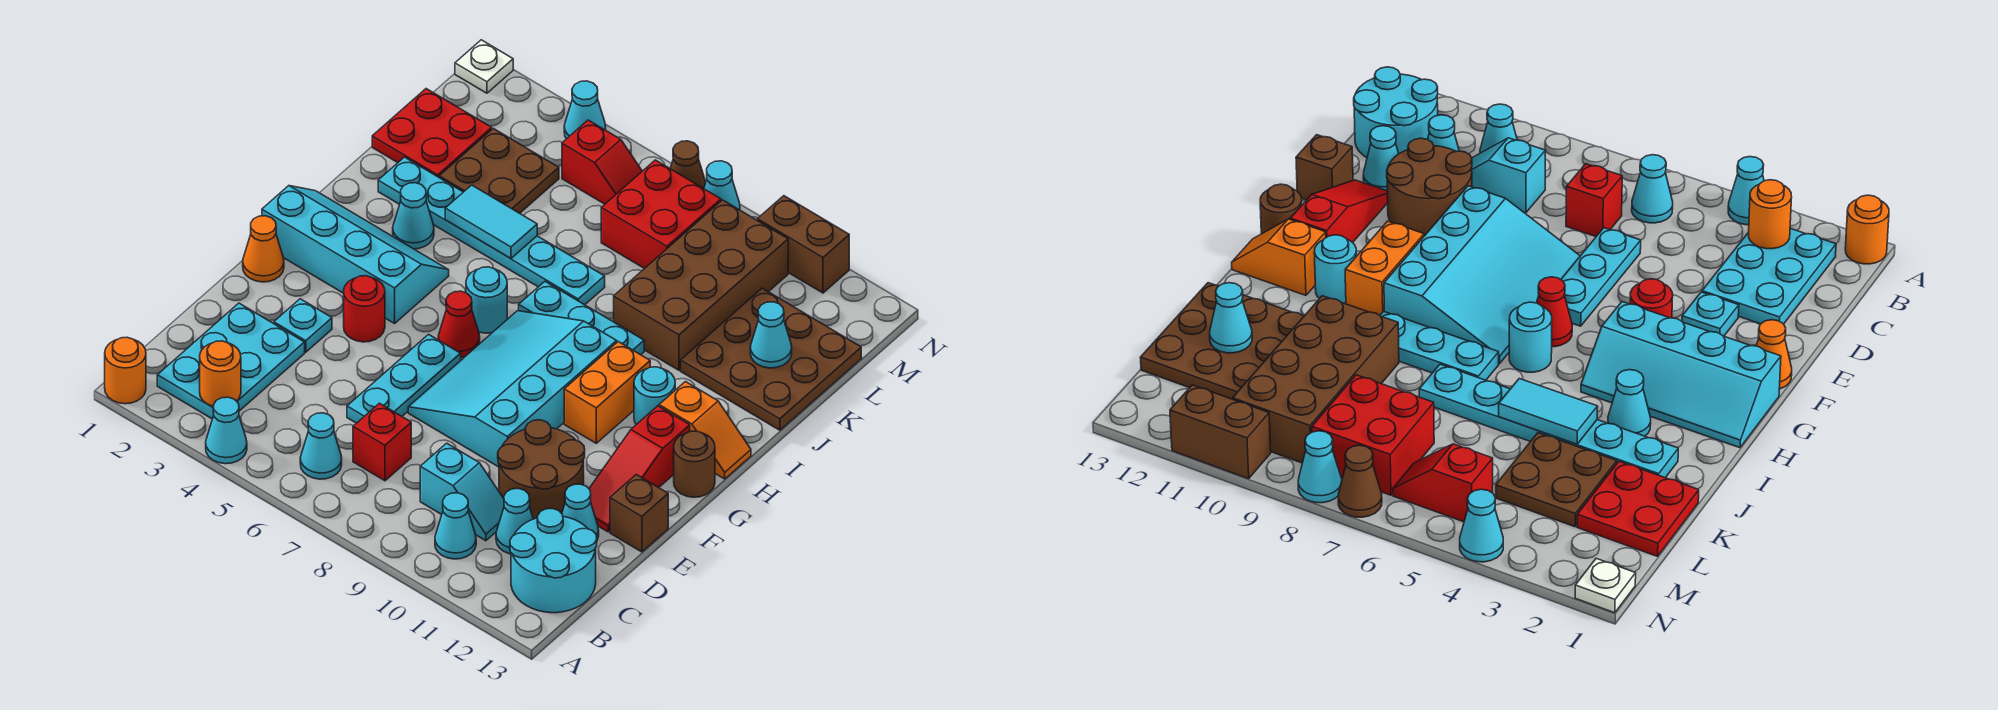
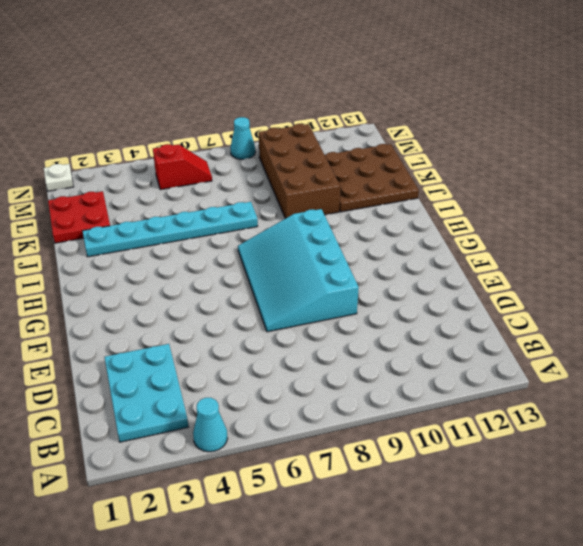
none -> orange round brick A1 level 1
none -> cyan cone B6 level 1
none -> cyan cone B10 level 1
none -> cyan round brick B12:C13 level 1

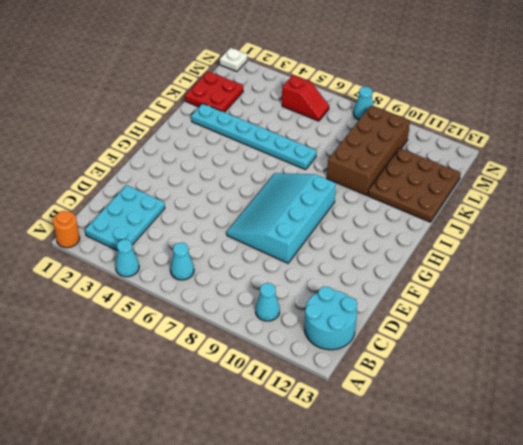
none -> red brick C7 level 1
none -> cyan slope C9:C10 level 1 top 9
none -> cyan cone C11 level 1
none -> cyan plate D6:F6 level 1

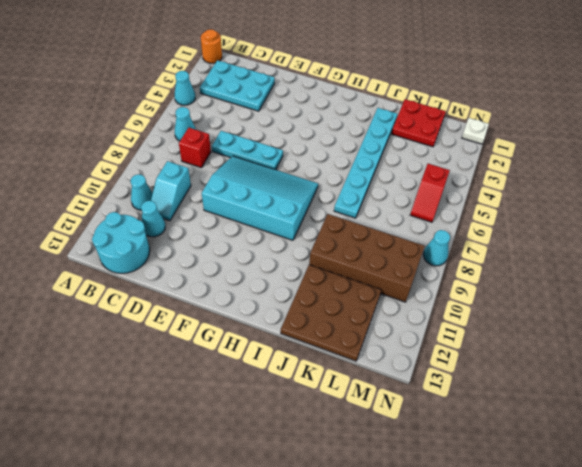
none -> brown round brick D10:E11 level 1
none -> cyan cone D12 level 1
none -> cyan plate E3 level 1
none -> red slope E12:G12 level 1 top G

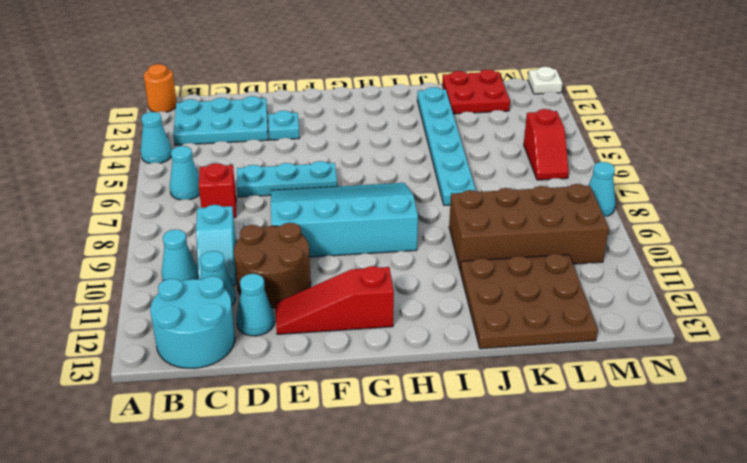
none -> brown brick E13 level 1
none -> orange cone F1 level 1
none -> red round brick F4 level 1
none -> cyan slope G1:H4 level 1 top G

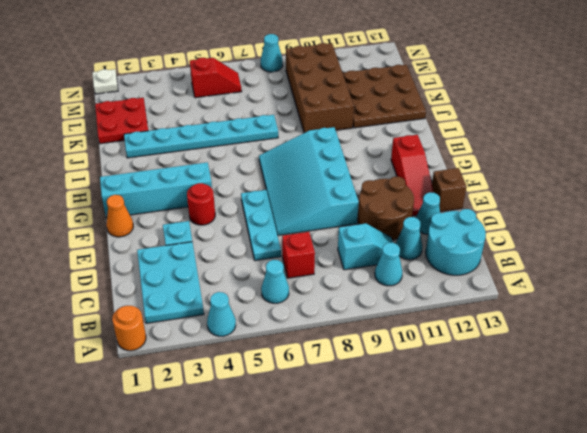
none -> red cone G6 level 1
none -> orange brick G10:H10 level 1
none -> brown round brick G13 level 1
none -> cyan round brick H6 level 1

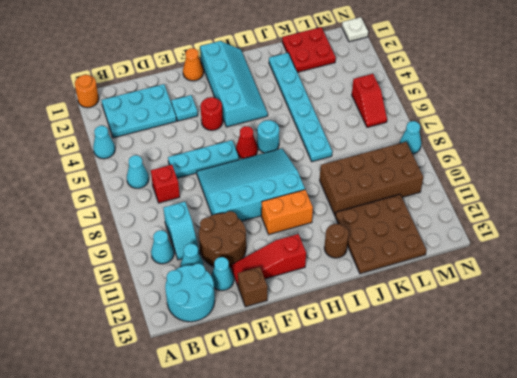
brown round brick I12 level 1 -> brown round brick G13 level 1
none -> cyan round brick H11 level 1
none -> orange slope H12:H13 level 1 top 12
none -> cyan cone I3 level 1
none -> cyan plate I7:I9 level 1

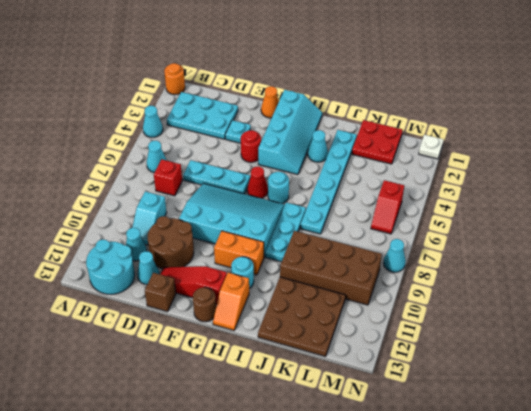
none -> cyan cone B10 level 1
none -> brown plate K3:L4 level 1
none -> red brick L7:M8 level 1
none -> cyan cone N4 level 1

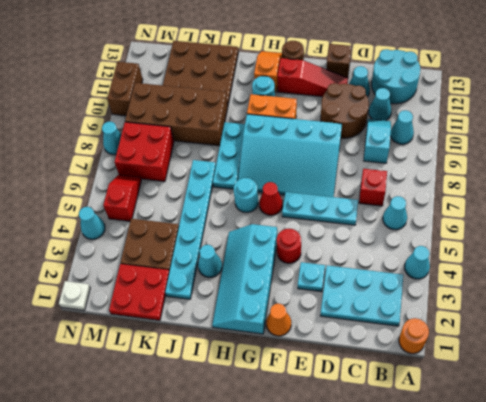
none -> brown cone N7 level 1
none -> orange round brick B3 level 2
none -> cyan tile J4:J5 level 2
none -> cyan cone K12 level 2

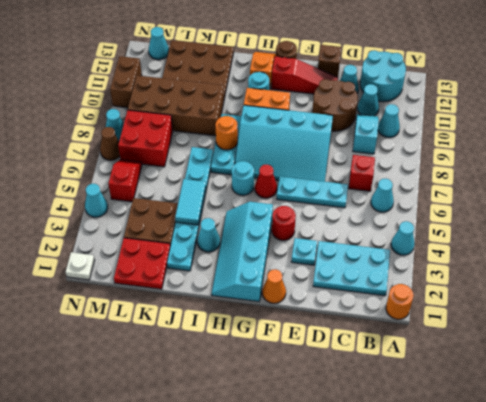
orange round brick I8 level 2 -> orange round brick B3 level 2
cyan cone M13 level 1 -> cyan cone K12 level 2

